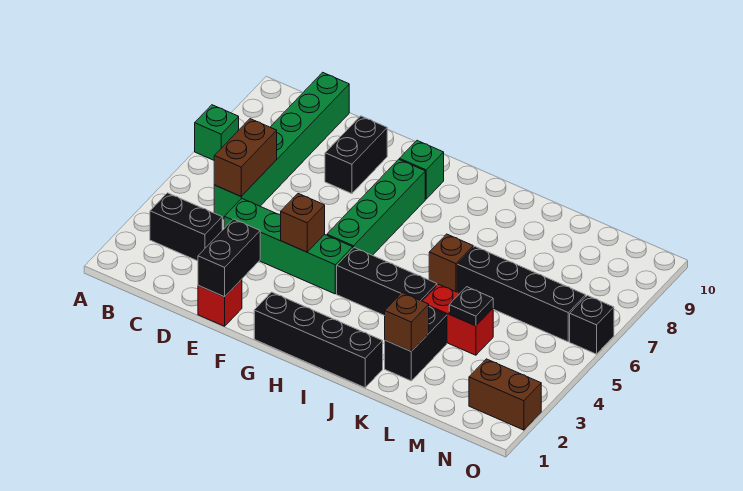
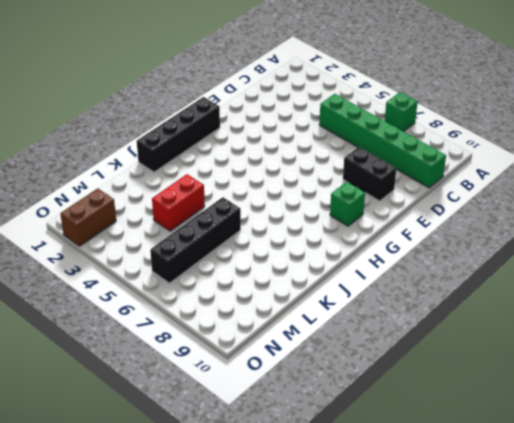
none -> black brick B3:C3 level 1
none -> green brick D4:G4 level 1
none -> red brick E1 level 1

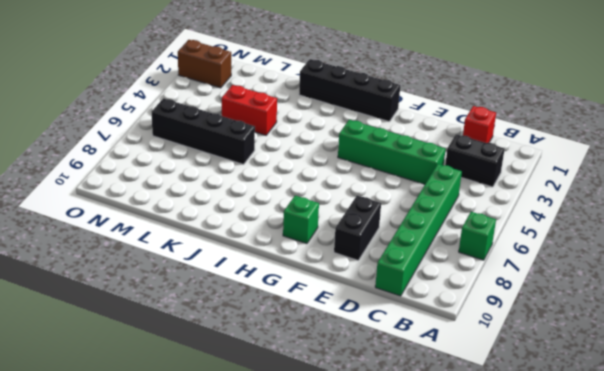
red brick C1 level 1 -> red brick E1 level 1
none -> green brick G5:G8 level 1
none -> black brick H4:J4 level 1
none -> brown brick J6 level 1

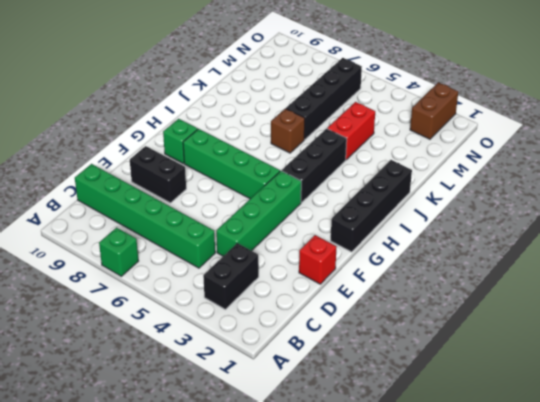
none -> black brick K2:K3 level 1
none -> black brick O6 level 1
none -> brown brick C5:C6 level 2

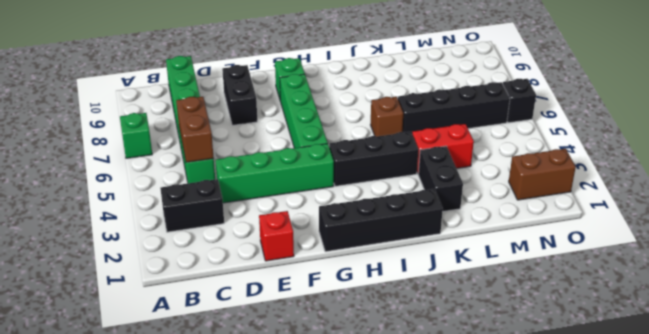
none -> black brick E1:E2 level 2
none -> brown brick F4 level 2
none -> brown brick K2 level 2

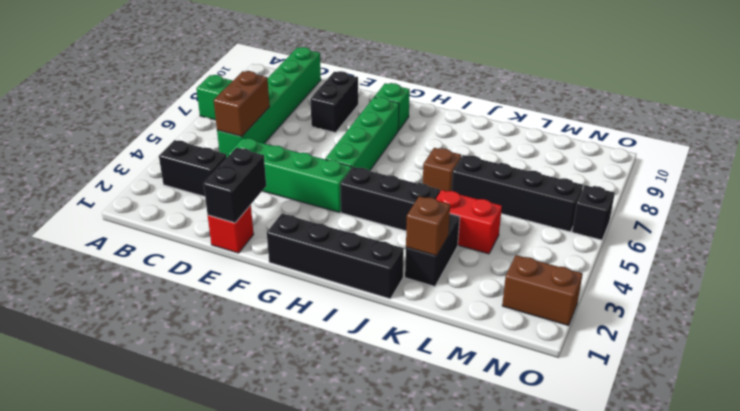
none -> brown brick F4 level 2
none -> black plate L4 level 2

